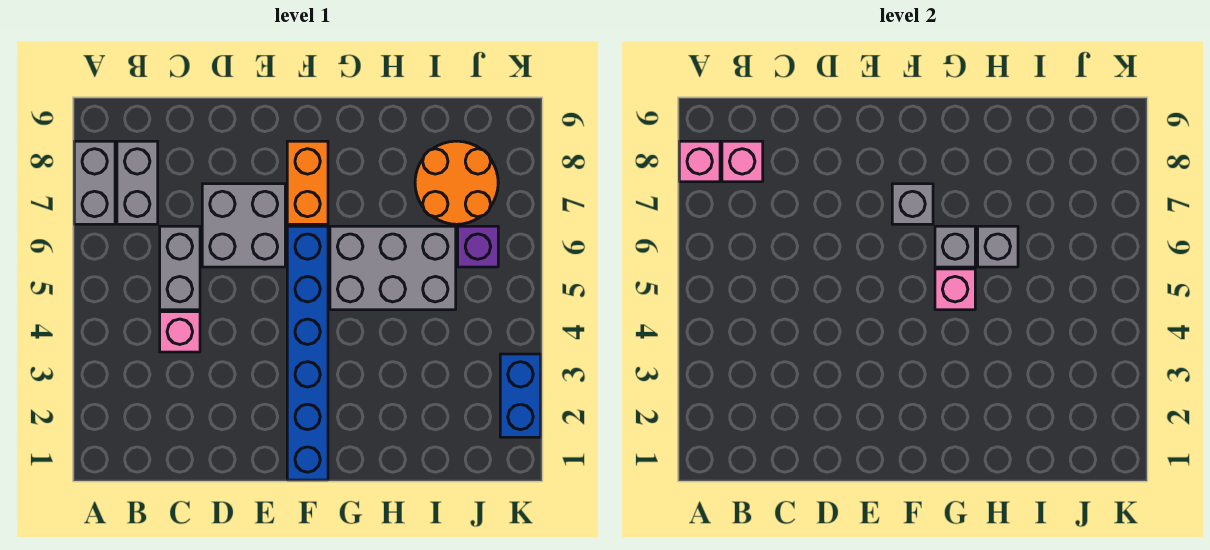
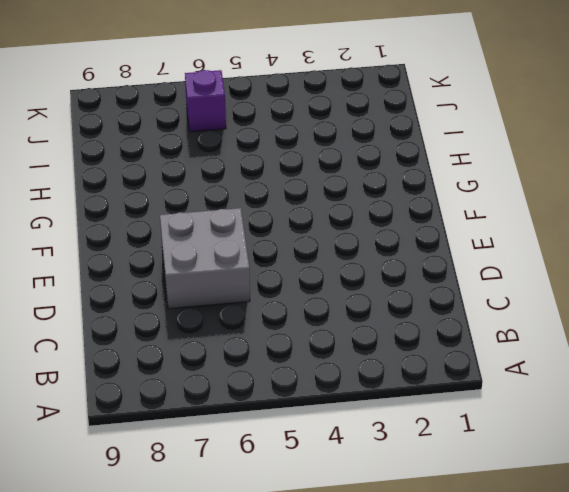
none -> grey brick A7:A8 level 1
none -> grey brick B7:B8 level 1
none -> pink brick C4 level 1

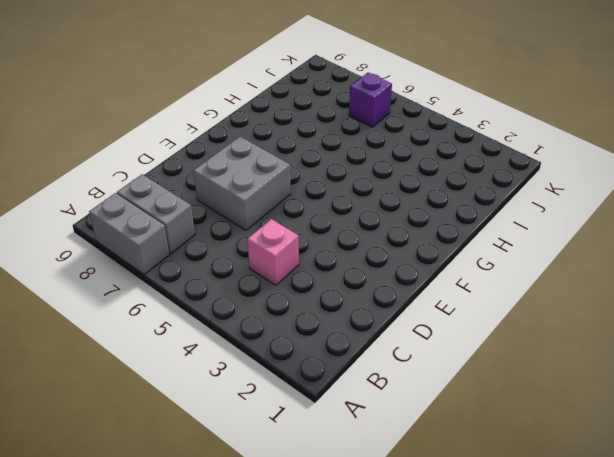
none -> grey brick C5:C6 level 1
none -> blue brick F1:F6 level 1
none -> orange brick F7:F8 level 1

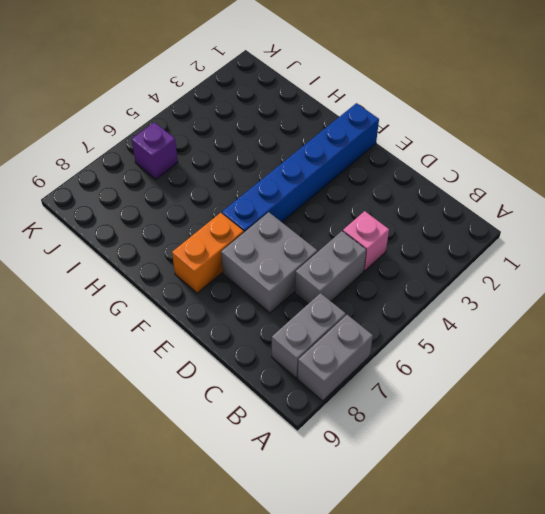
none -> grey brick G5:I6 level 1
none -> orange round brick I7:J8 level 1
none -> blue brick K2:K3 level 1

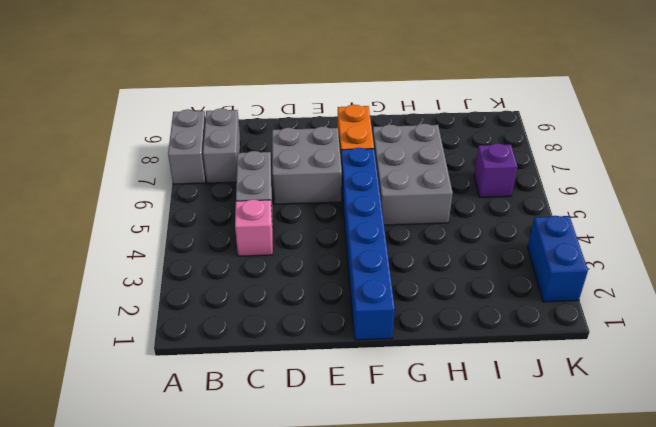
grey brick G5:H7 level 1 -> grey brick G5:I6 level 1
none -> orange round brick I7:J8 level 1
none -> pink brick A8 level 2
none -> pink brick B8 level 2

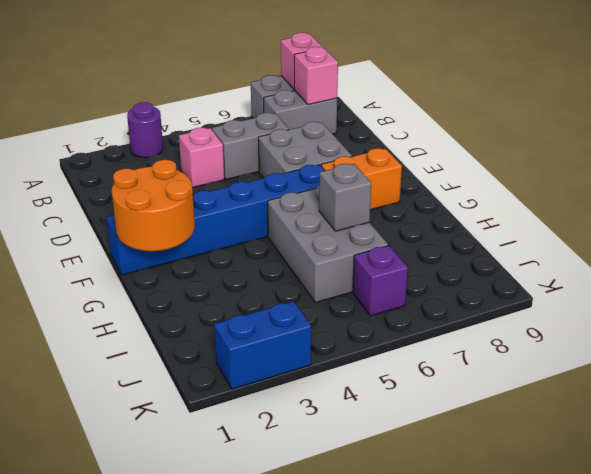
purple round brick A3 level 1 -> none
orange round brick F1:G2 level 2 -> orange round brick I7:J8 level 1
none -> grey brick F7 level 2
none -> pink brick G5 level 2
none -> grey brick G6 level 2

